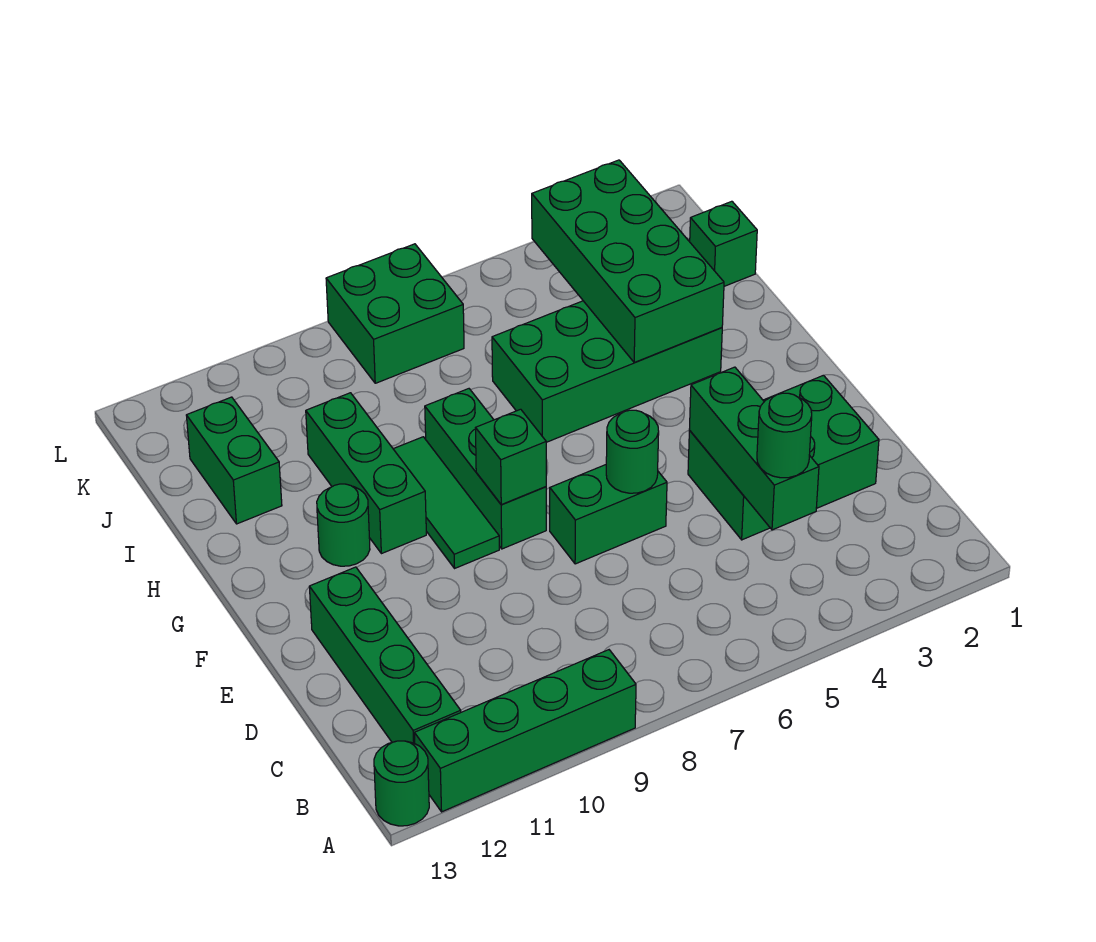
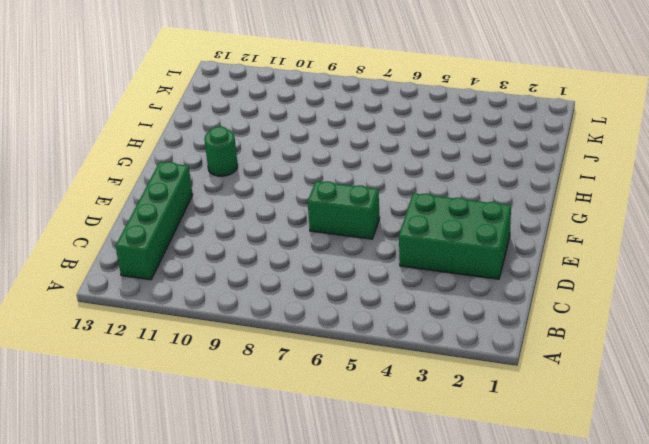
none -> green brick A9:A12 level 1
none -> green round brick A13 level 1
none -> green brick F8:H8 level 1

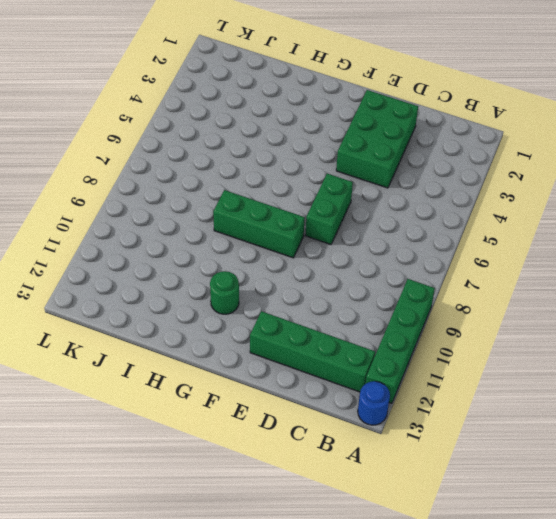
blue round brick A13 level 1 -> green round brick A13 level 1
none -> green tile F9:H9 level 1
none -> green brick G10:I10 level 1
none -> green brick H3:I6 level 1

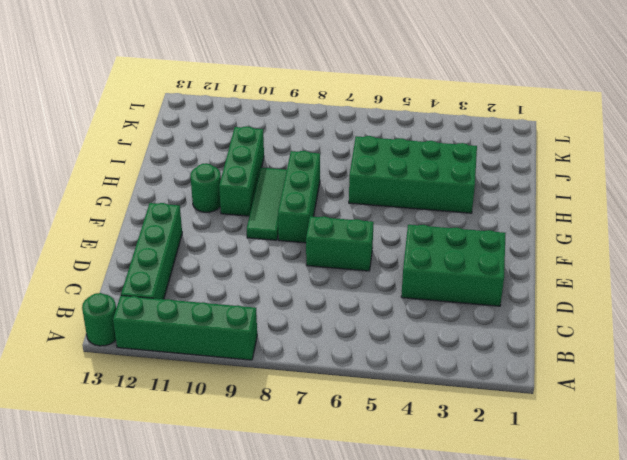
none -> green brick I12:J12 level 1
none -> green brick J1 level 1
none -> green brick K7:L8 level 1

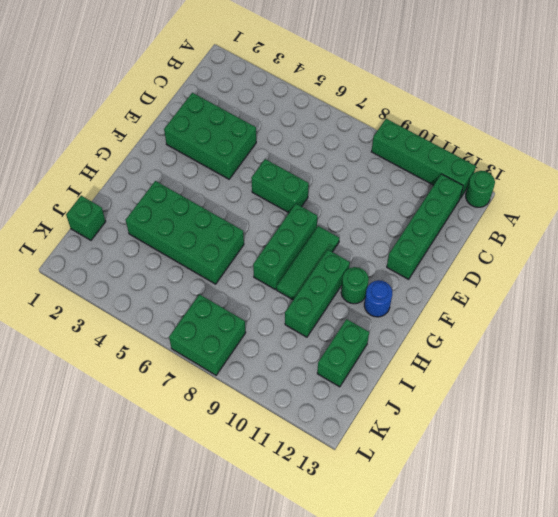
blue round brick G12 level 1 -> none
none -> green brick C4:E4 level 2
none -> green round brick E6 level 2
none -> green brick F8 level 2

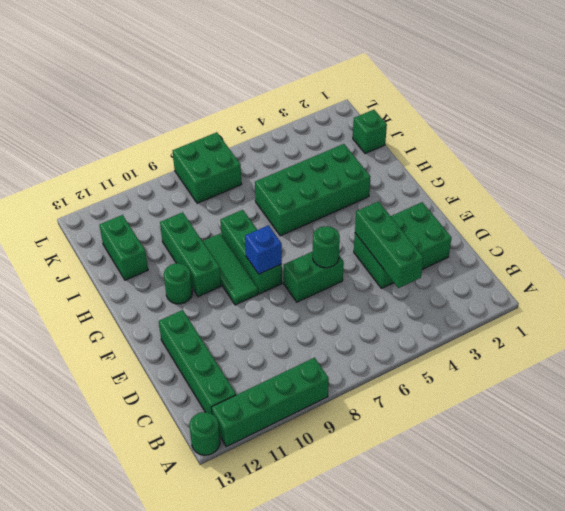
blue brick F8 level 2 -> green brick F8 level 2
none -> green brick H3:K4 level 2
none -> green round brick C4 level 3

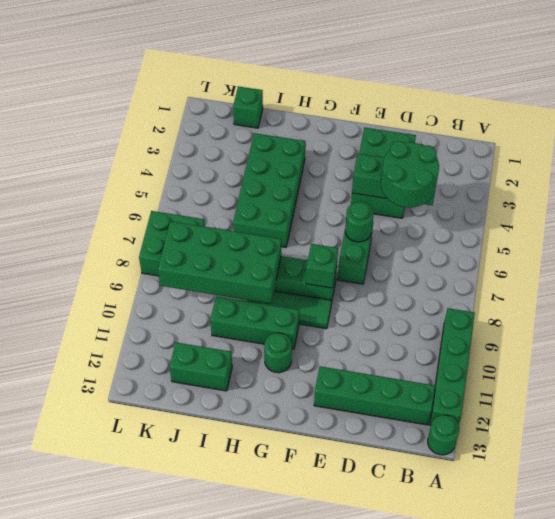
green round brick C4:D5 level 3 -> green round brick C4 level 3
green brick H8:K9 level 2 -> green brick H3:K4 level 2

